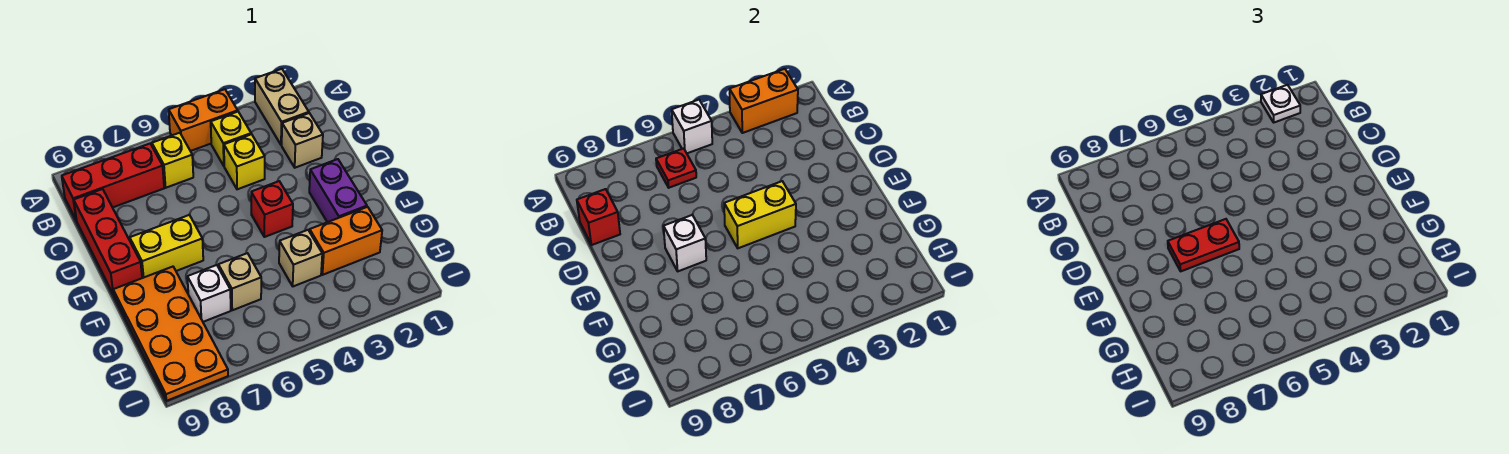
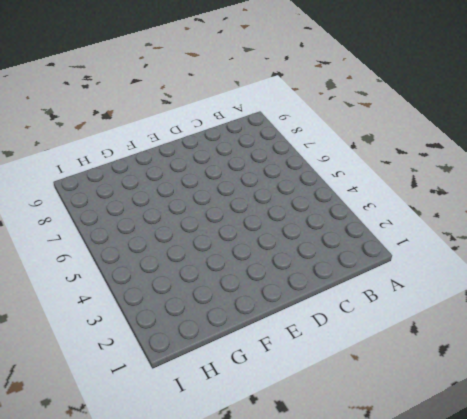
none -> tan brick A2:B2 level 1
none -> orange brick A4:A5 level 1
none -> yellow brick B4 level 1

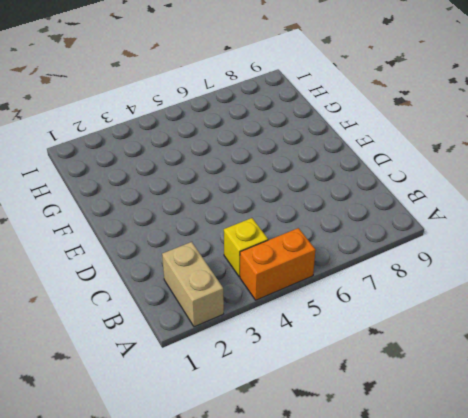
none -> yellow brick B6 level 1
none -> red brick B7:B9 level 1
none -> tan brick C2 level 1

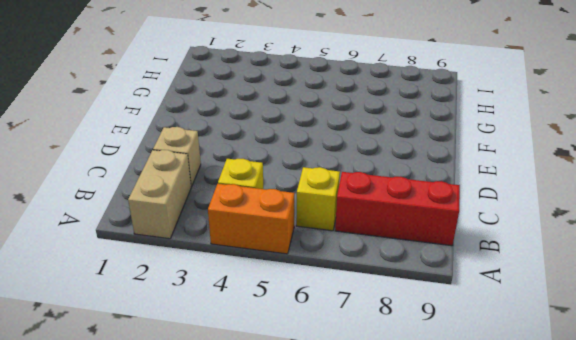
none -> yellow brick C4 level 1
none -> red brick C9:E9 level 1
none -> purple brick E2:F2 level 1

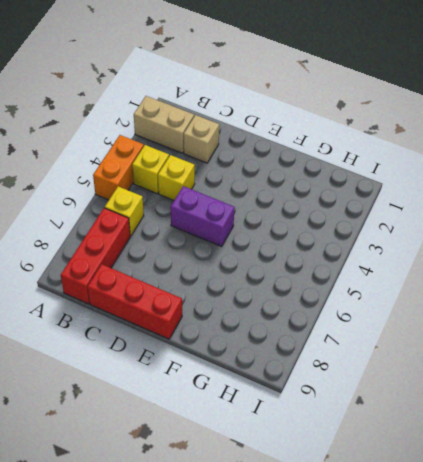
purple brick D5:E5 level 1 -> purple brick E2:F2 level 1
none -> red brick E4 level 1
none -> yellow brick E7:E8 level 1
none -> orange plate F8:I9 level 1

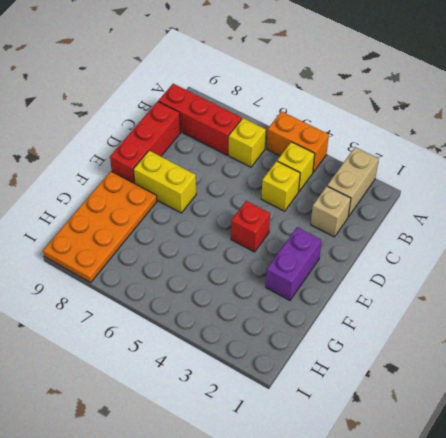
none -> orange brick G2:G3 level 1
none -> tan brick G4 level 1
none -> tan brick G6 level 1

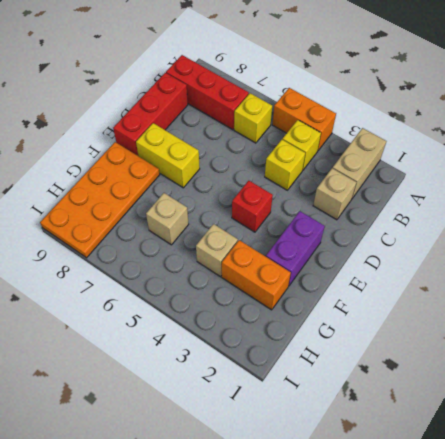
none -> white brick G7 level 1
none -> orange brick A2:A3 level 2
none -> white brick A5 level 2

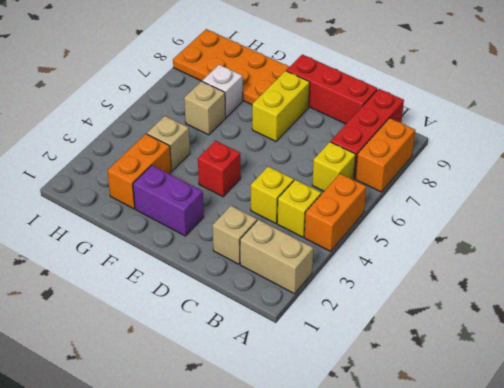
orange brick A7:A8 level 1 -> orange brick A2:A3 level 2
none -> white brick A5 level 2
none -> red plate B6 level 2
none -> red brick C9 level 2

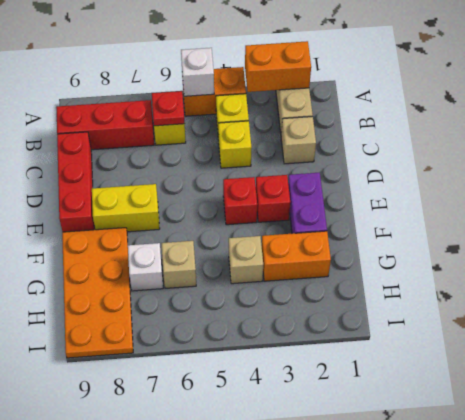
red brick E3 level 1 -> red brick C9 level 2
none -> yellow brick E4:E5 level 2
none -> white brick E7 level 2
none -> white plate A2 level 3

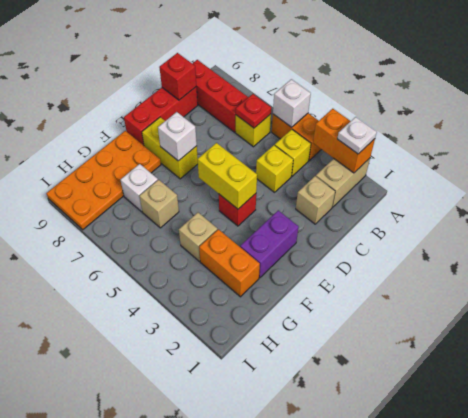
none -> red plate E6:E7 level 3

